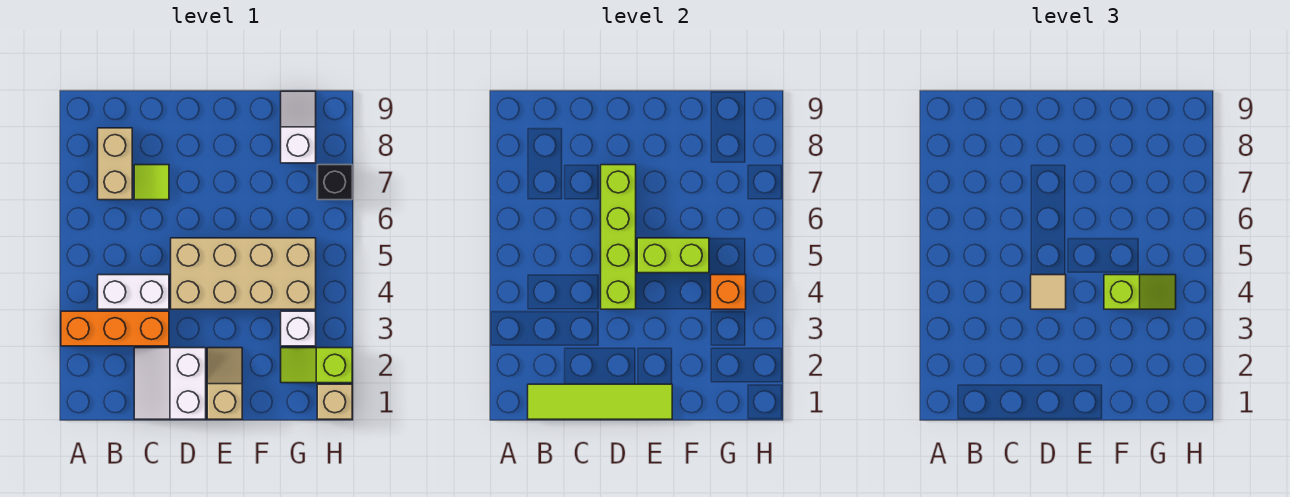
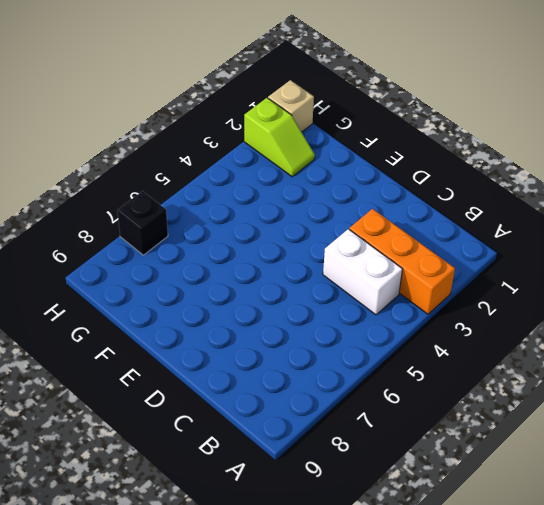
none -> tan brick B7:B8 level 1
none -> white slope C1:D2 level 1 top D
none -> lime tile C7 level 1

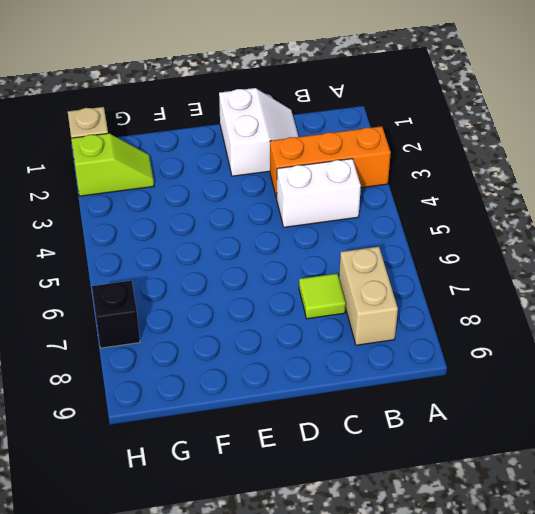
none -> tan brick D4:G5 level 1
none -> tan slope E1:E2 level 1 top 1
none -> white brick G3 level 1

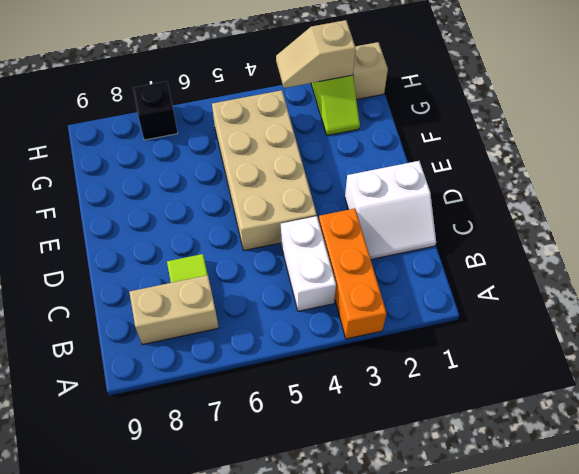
tan slope H2:H3 level 2 top 2 -> tan slope E1:E2 level 1 top 1
none -> white brick G3 level 1
none -> white slope G8:G9 level 1 top 8
none -> lime tile B1:E1 level 2

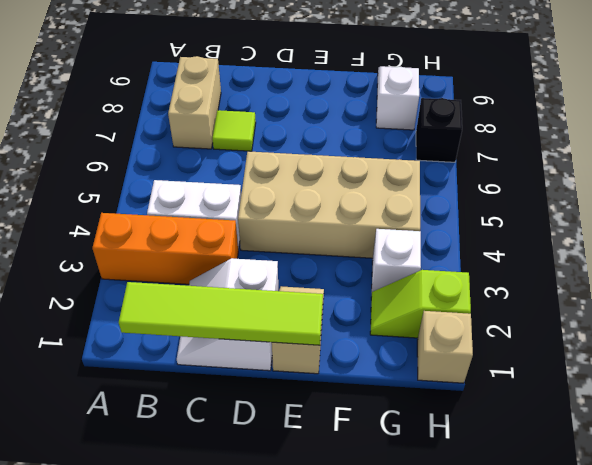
none -> lime brick D4:D7 level 2
none -> lime brick E5:F5 level 2
none -> orange brick G4 level 2

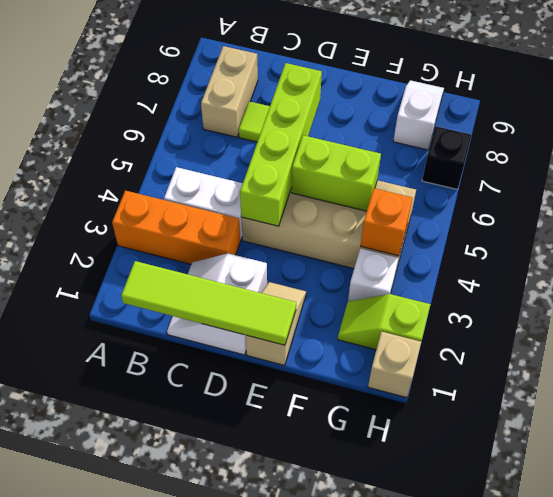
none -> tan tile D4 level 3
none -> lime slope F4:G4 level 3 top F

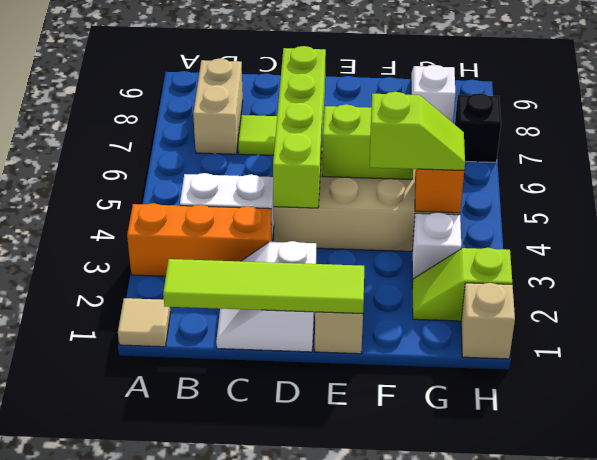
tan tile A1 level 1 -> tan tile D4 level 3

